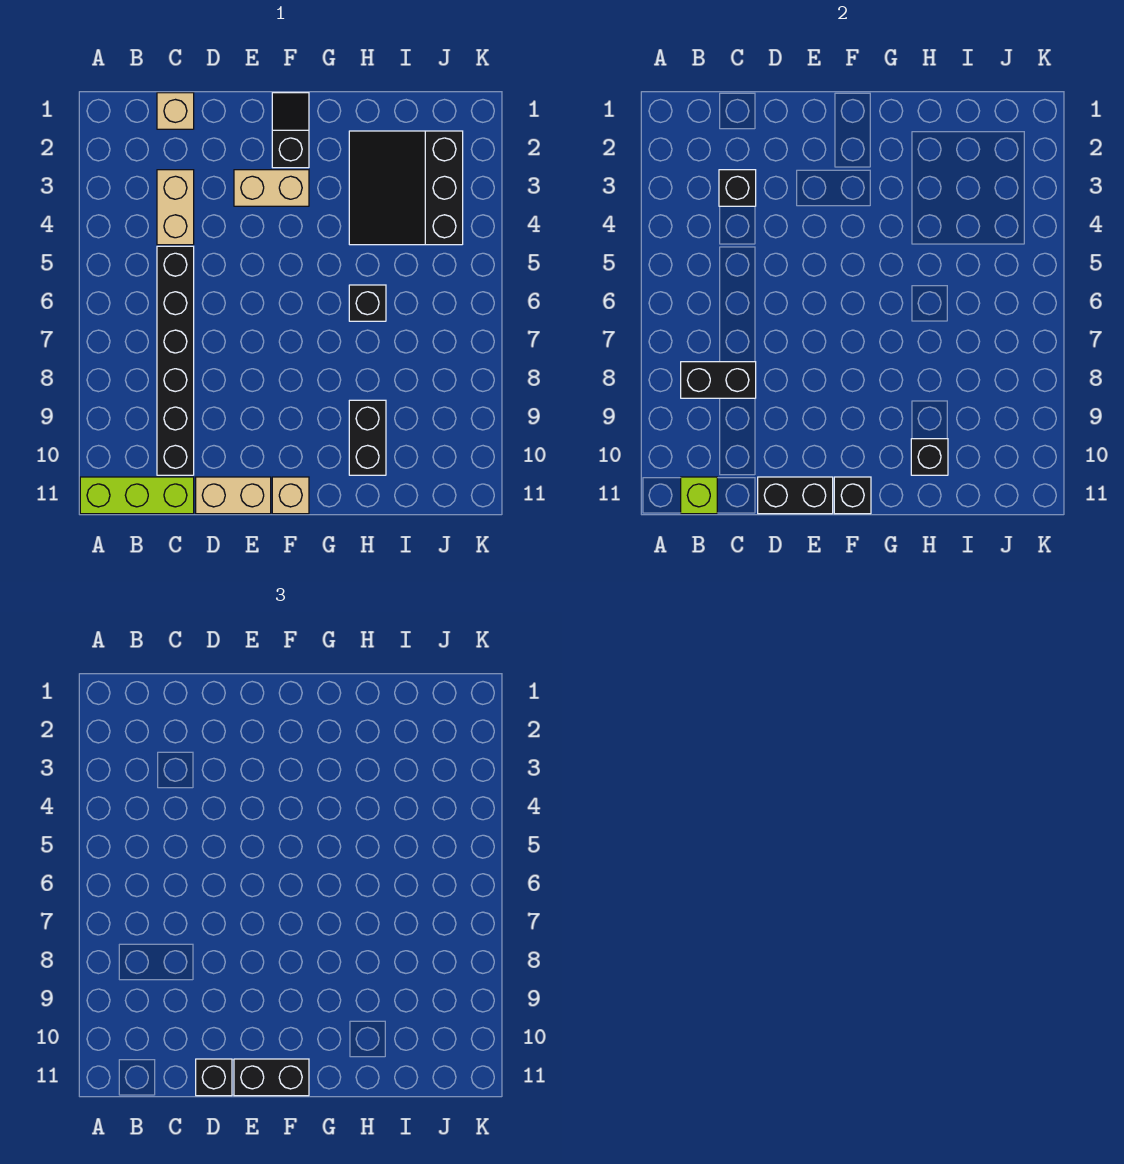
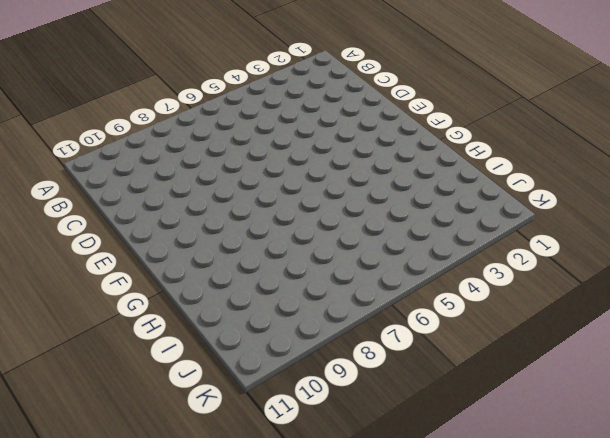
none -> lime brick A11:C11 level 1
none -> tan brick C1 level 1
none -> tan brick C3:C4 level 1

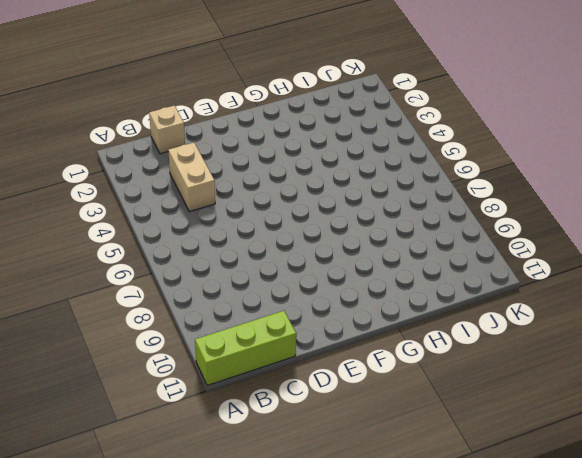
none -> black brick C5:C10 level 1
none -> tan brick D11:E11 level 1
none -> tan brick E3:F3 level 1

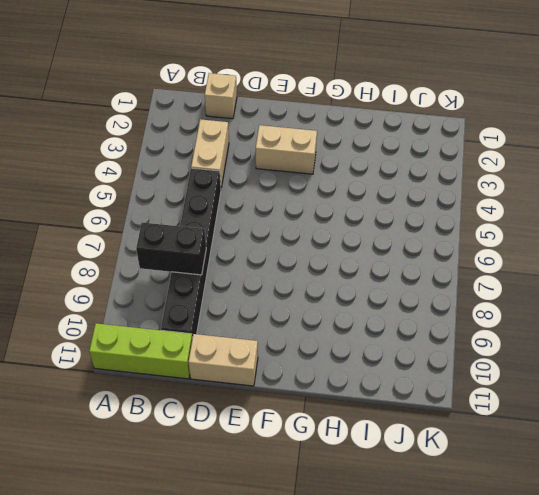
none -> black slope F1:F2 level 1 top 2
none -> tan brick F11 level 1
none -> black slope H2:J4 level 1 top J

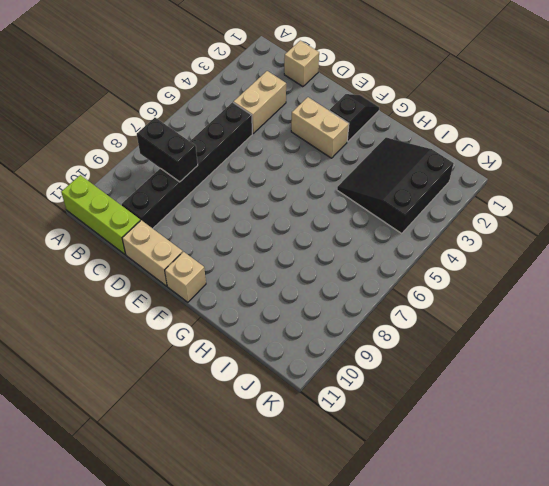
none -> black brick H6 level 1
none -> black brick H9:H10 level 1
none -> lime brick B11 level 2

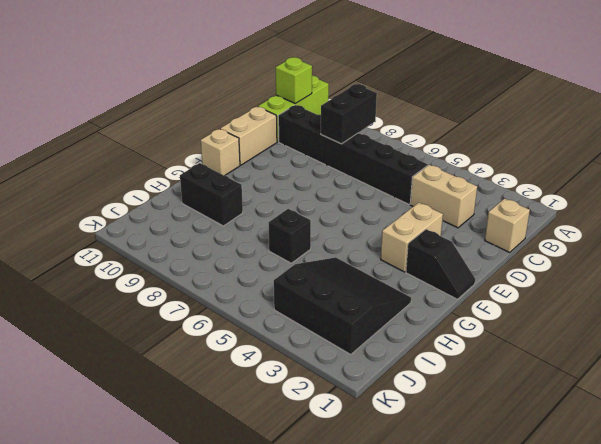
none -> black brick C3 level 2
none -> black brick D11:E11 level 2
none -> black brick F11 level 2

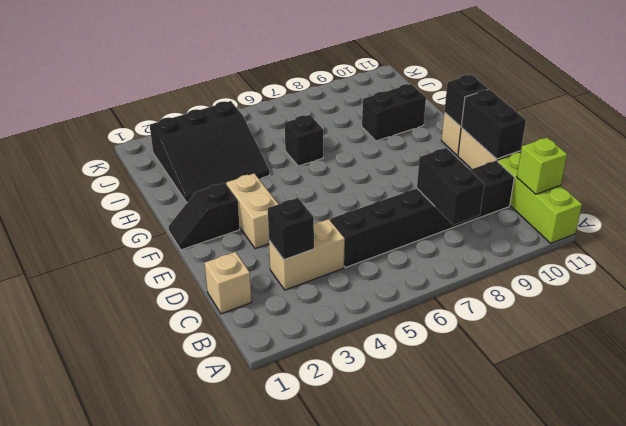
none -> black brick H10 level 2
none -> black brick D11 level 3
none -> black brick E11:F11 level 3

